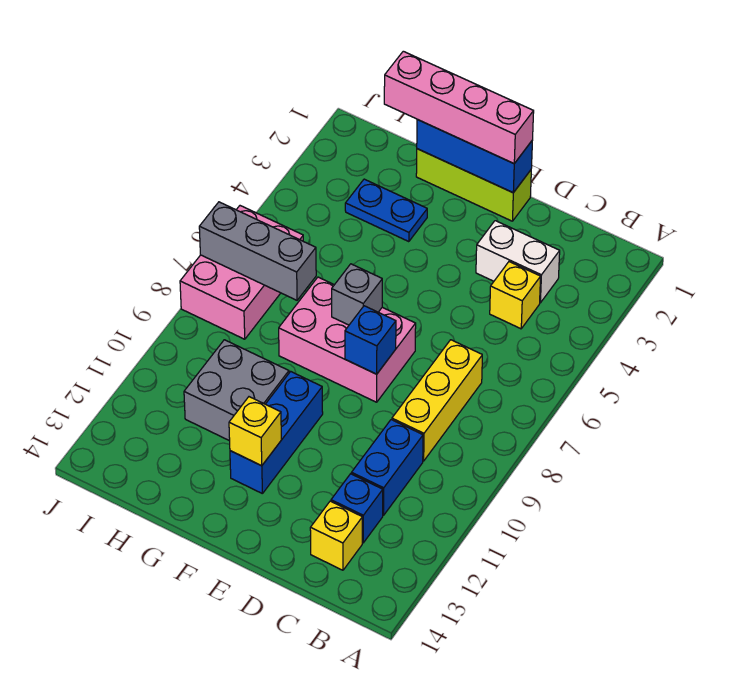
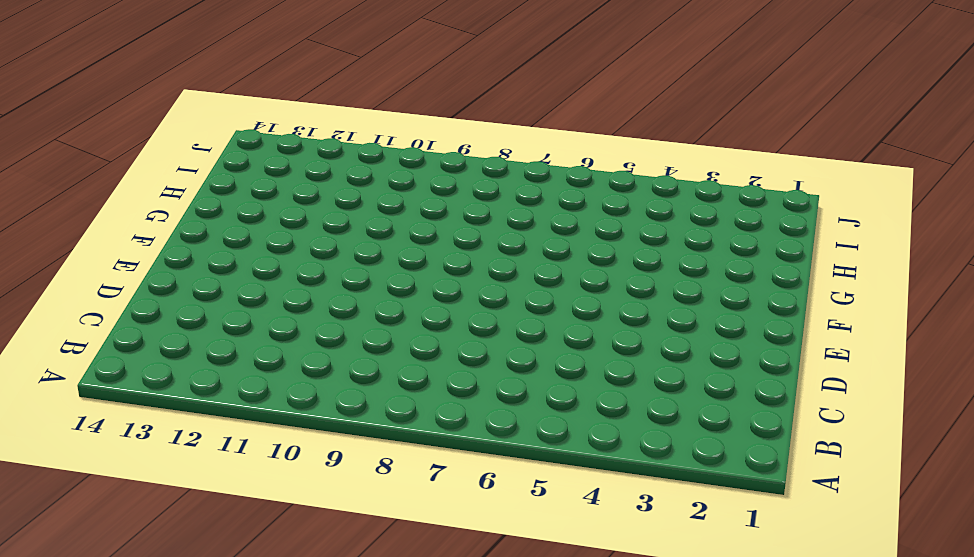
none -> white brick C3:D3 level 1
none -> yellow brick C4 level 1
none -> yellow brick C7:C9 level 1

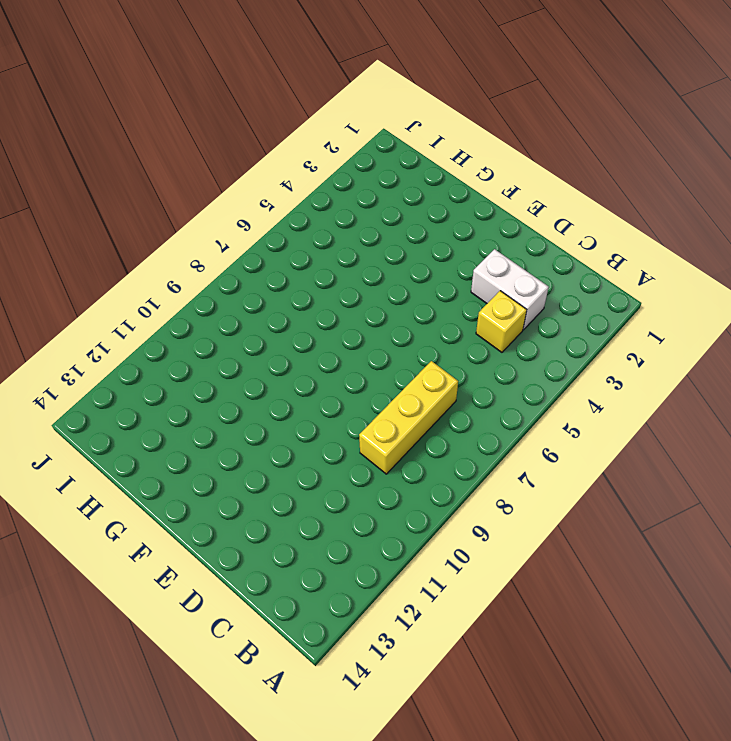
none -> blue brick C10:C11 level 1
none -> blue brick C12 level 1
none -> yellow brick C13 level 1

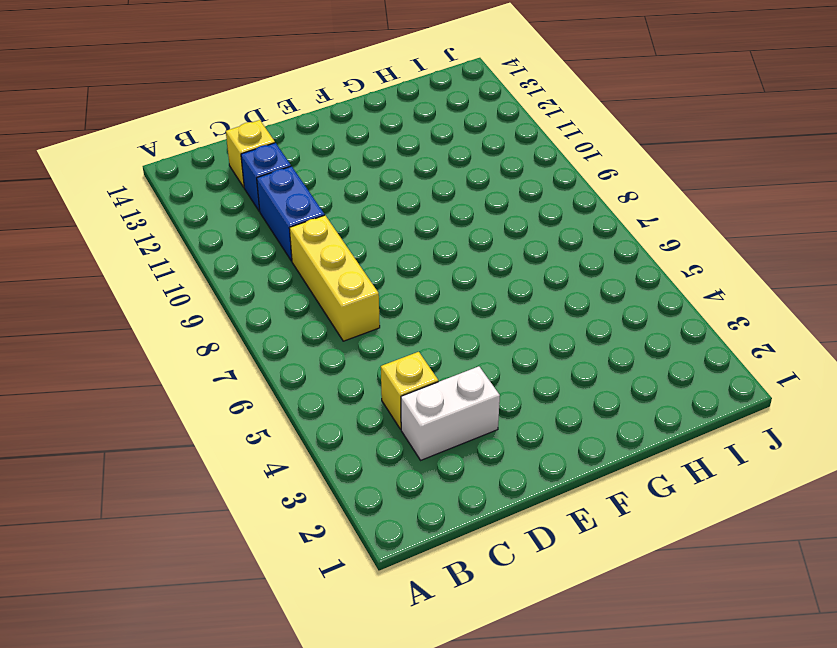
none -> lime brick E1:G1 level 1
none -> pink brick E7:G8 level 1
none -> blue brick F10:F12 level 1

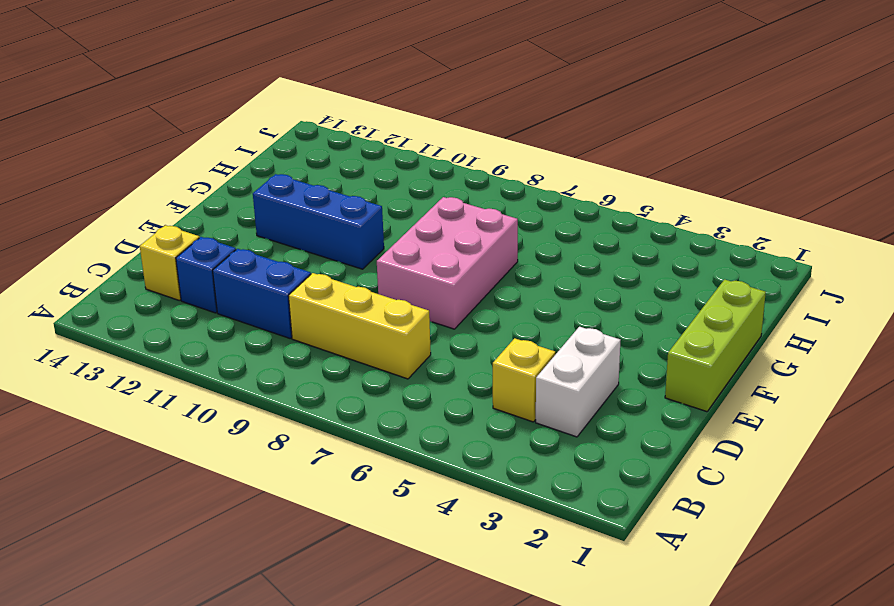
none -> blue plate G3:H3 level 1
none -> grey brick G10:H11 level 1
none -> pink brick I6:J8 level 1

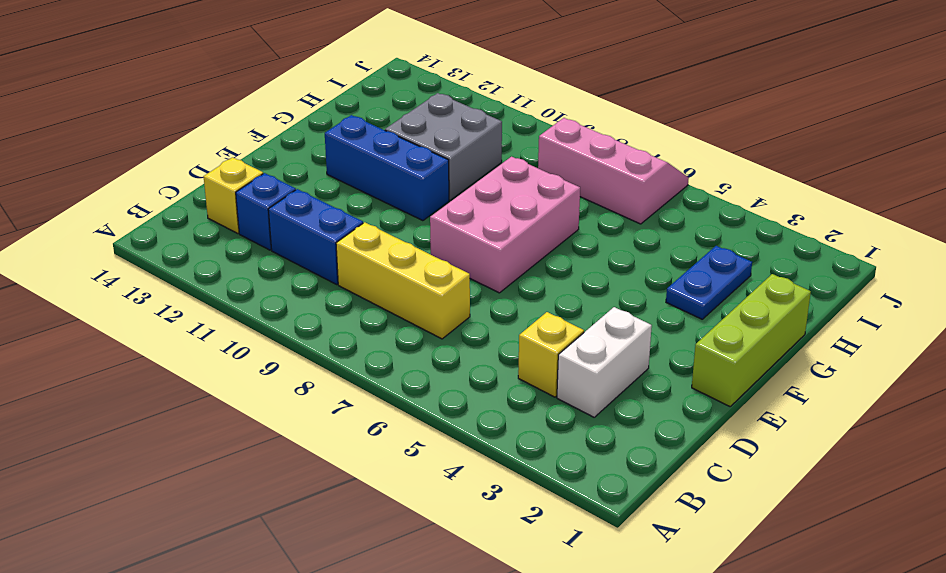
pink slope I6:J8 level 1 top I -> pink brick I6:J8 level 1
none -> blue brick E1:G1 level 2
none -> blue brick E8 level 2
none -> grey brick F7 level 2

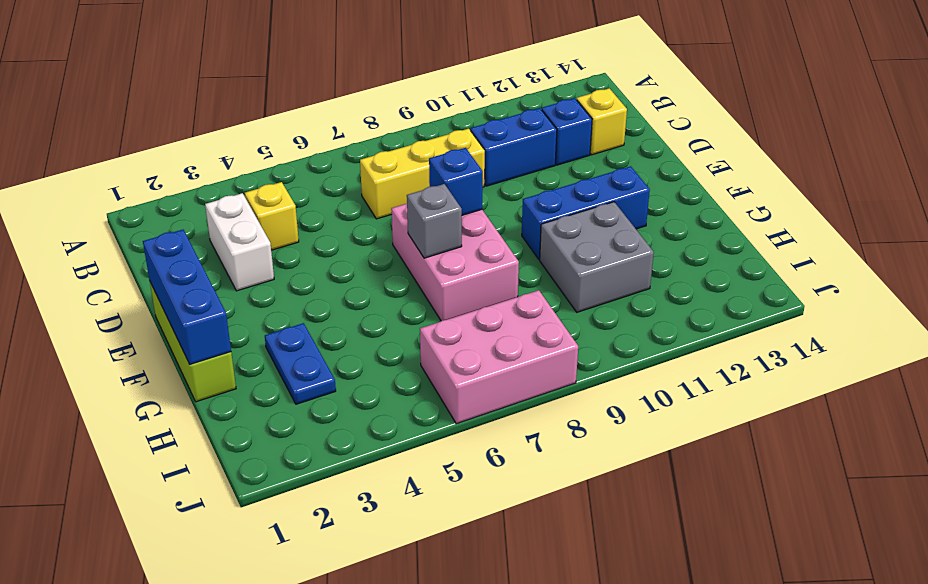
none -> yellow brick F12 level 2
none -> grey brick H7:J7 level 2
none -> pink brick E1:H1 level 3

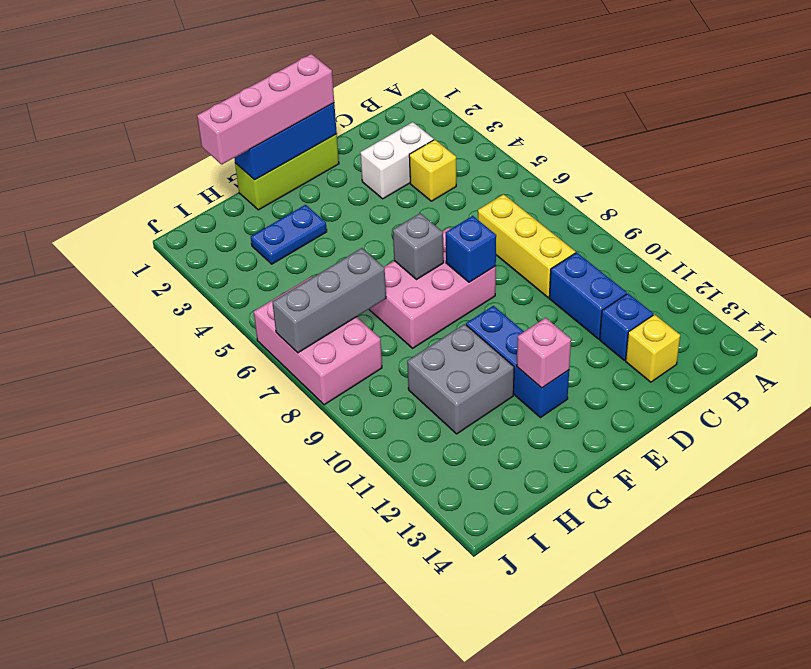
pink brick F12 level 2 -> yellow brick F12 level 2

